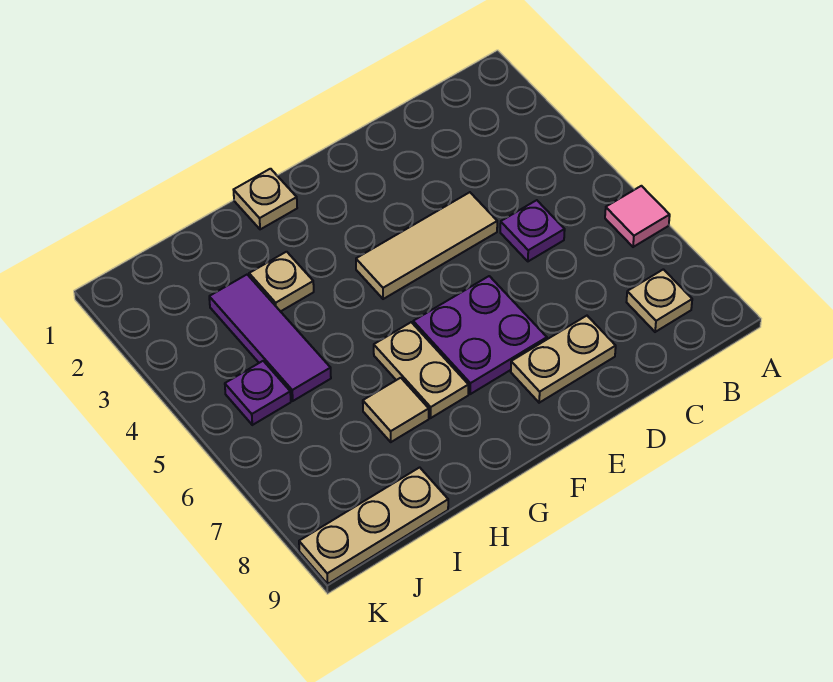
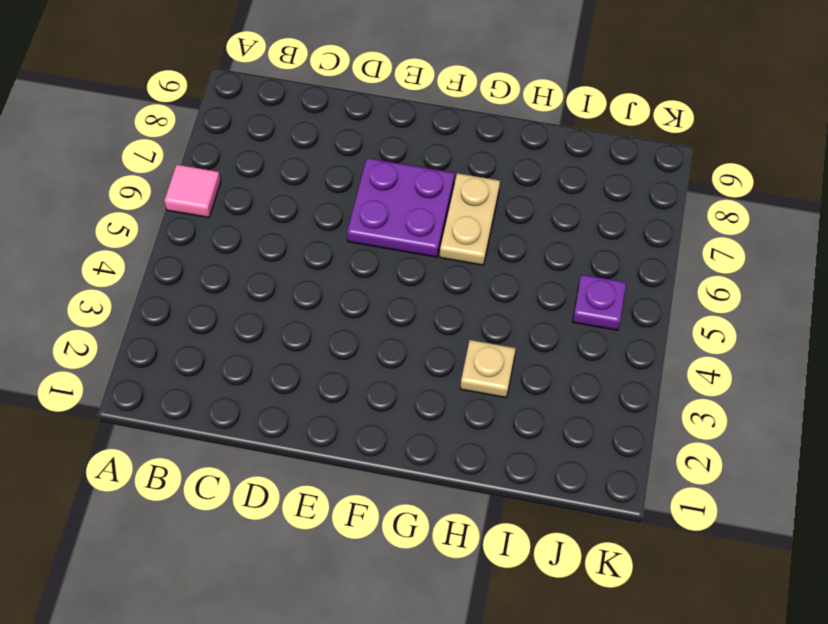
none -> tan plate B8 level 1
none -> purple plate C5 level 1
none -> tan tile D4:F4 level 1

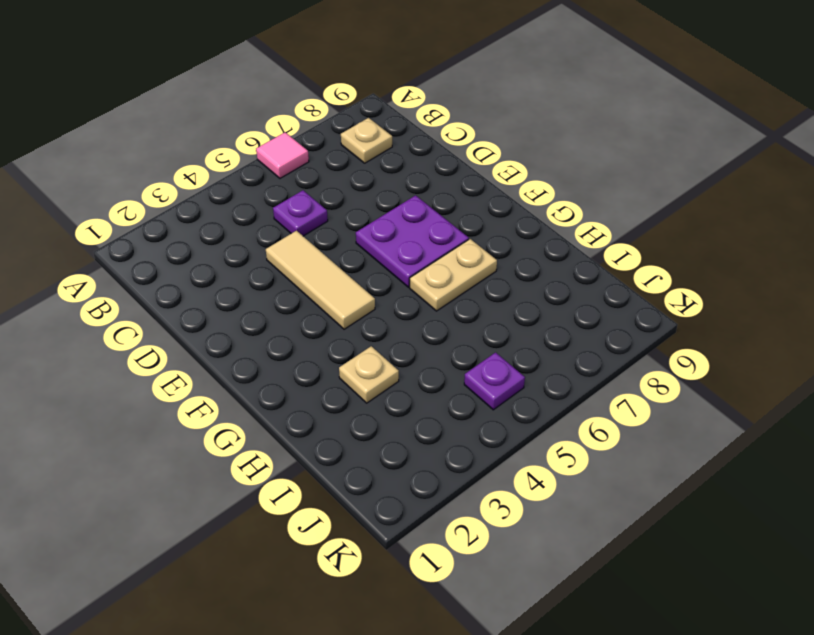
none -> tan plate D8:E8 level 1
none -> tan plate G1 level 1
none -> tan tile H7 level 1

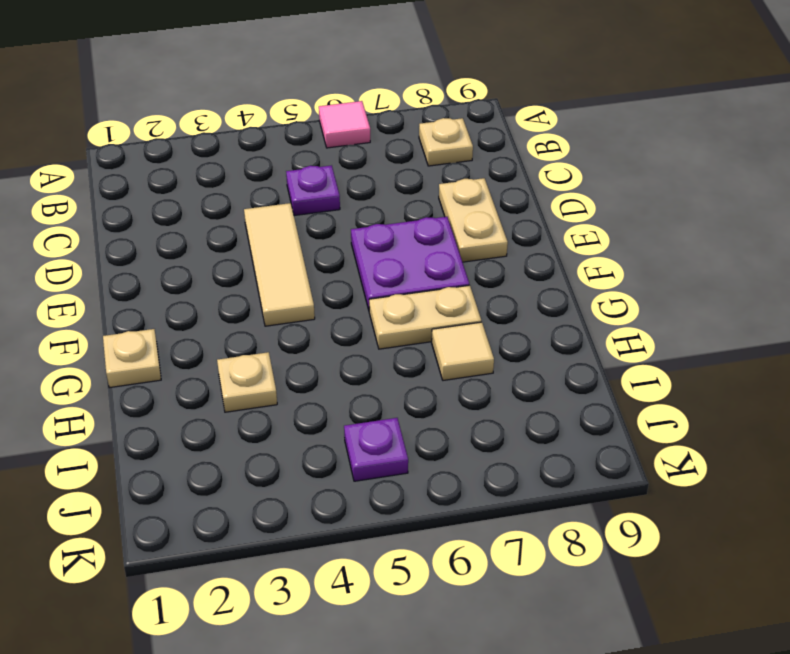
none -> purple tile I3:I5 level 1
none -> tan plate I9:K9 level 1

